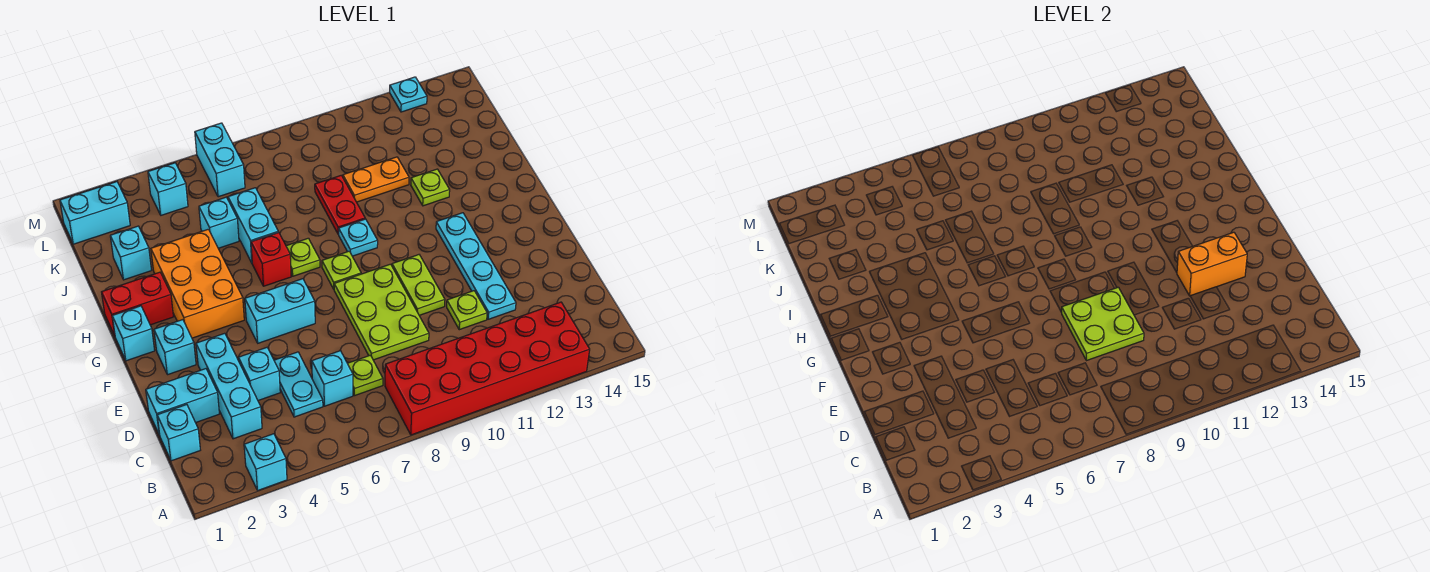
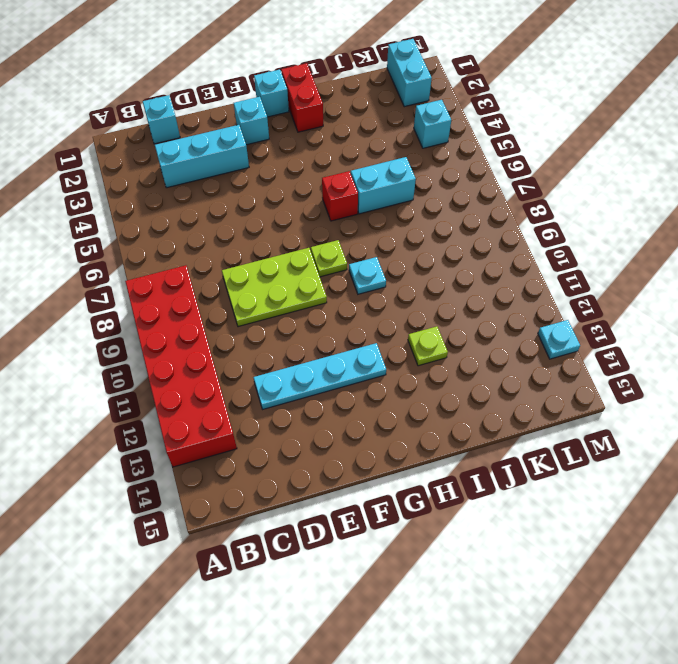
none -> cyan brick A3 level 1
none -> cyan plate C5:D5 level 1
none -> cyan brick C6 level 1
none -> lime plate C7 level 1

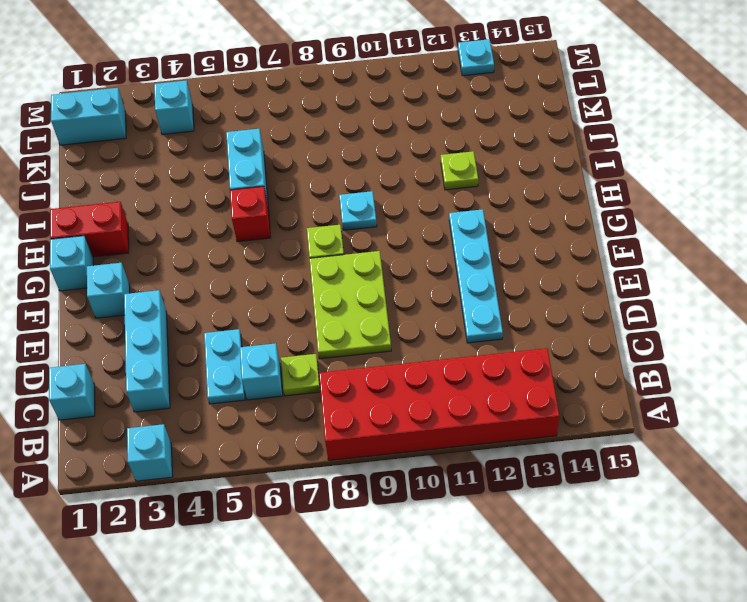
none -> cyan brick D1:D2 level 1
none -> cyan brick D4 level 1
none -> lime plate D11 level 1
none -> lime plate E10:F10 level 1

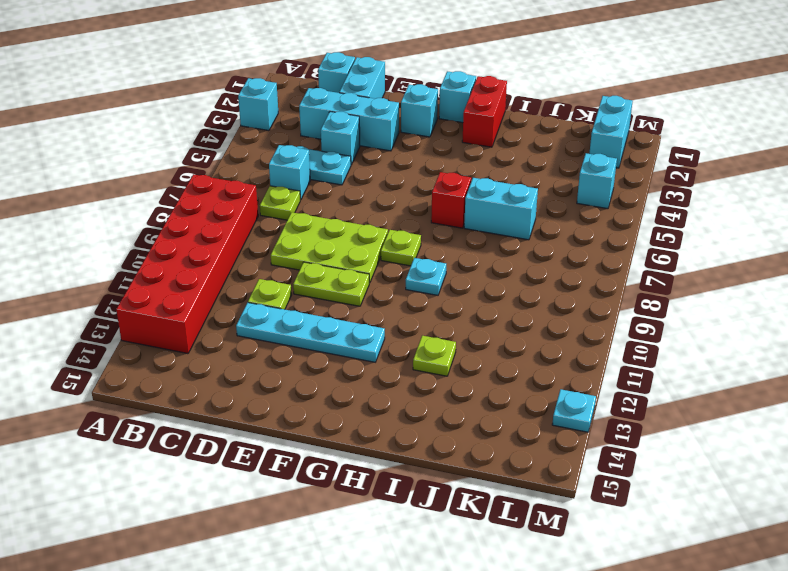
none -> cyan brick F5:F6 level 1
none -> orange brick G3:I4 level 1
none -> lime plate H7 level 1
none -> red plate I9:J9 level 1

